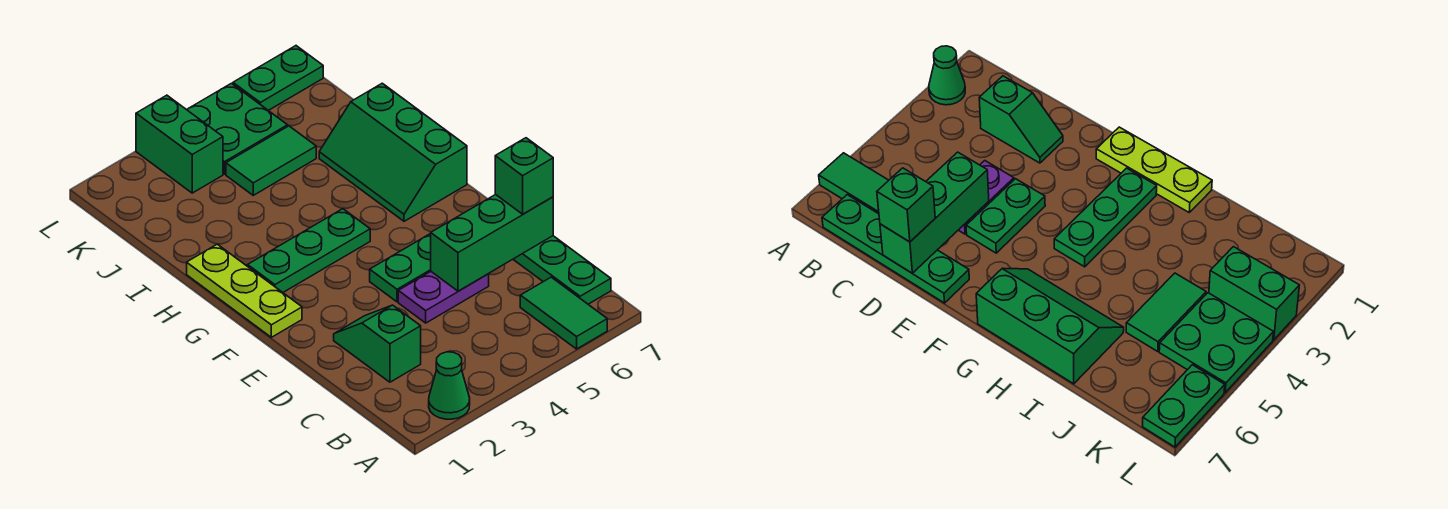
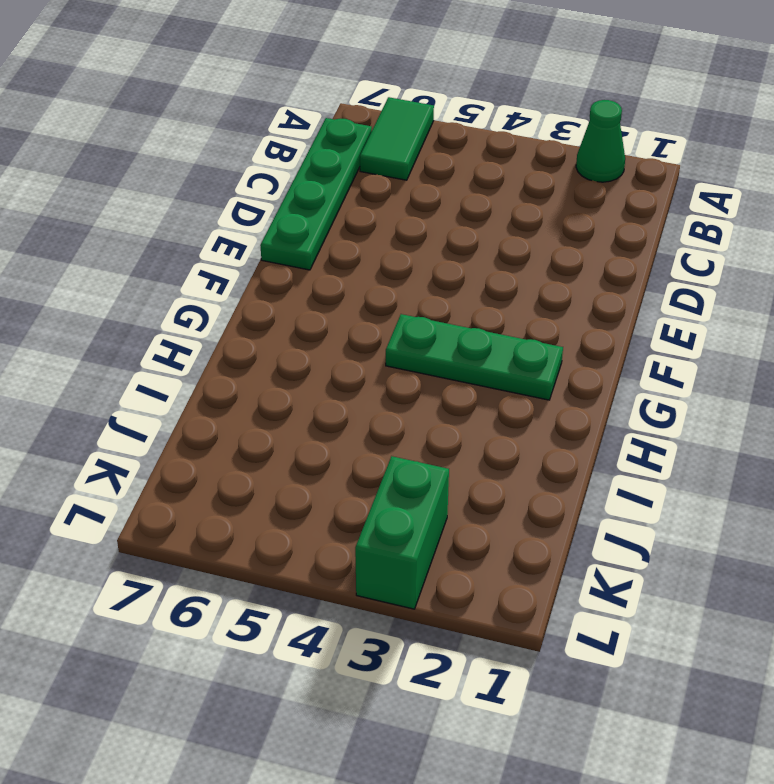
none -> green slope C2:D2 level 1 top C
none -> purple plate D4:D5 level 1
none -> green plate E4:E5 level 1

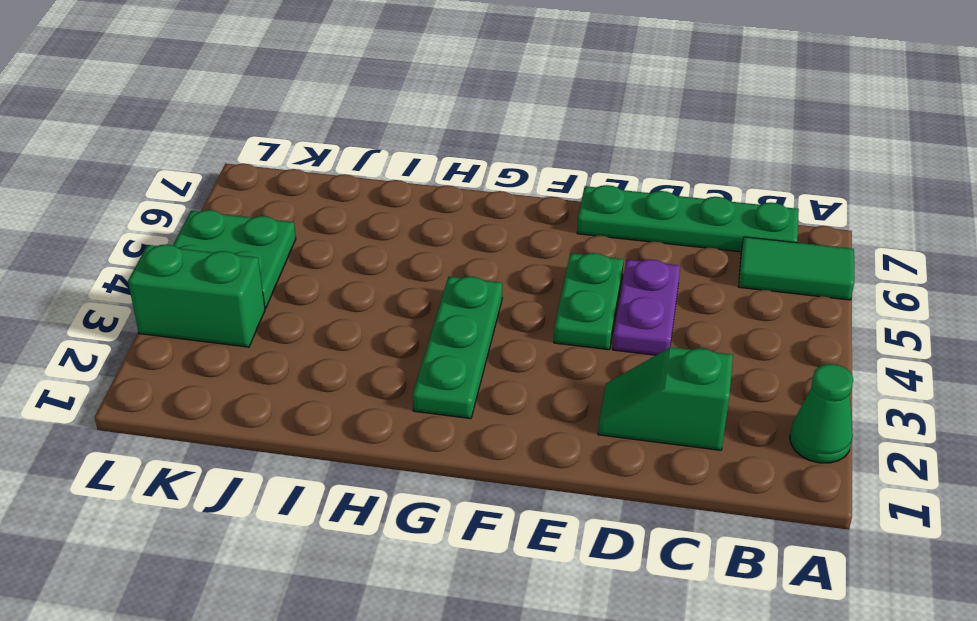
none -> lime plate F1:H1 level 1
none -> green slope G6:I7 level 1 top 7
none -> green tile J4:J5 level 1

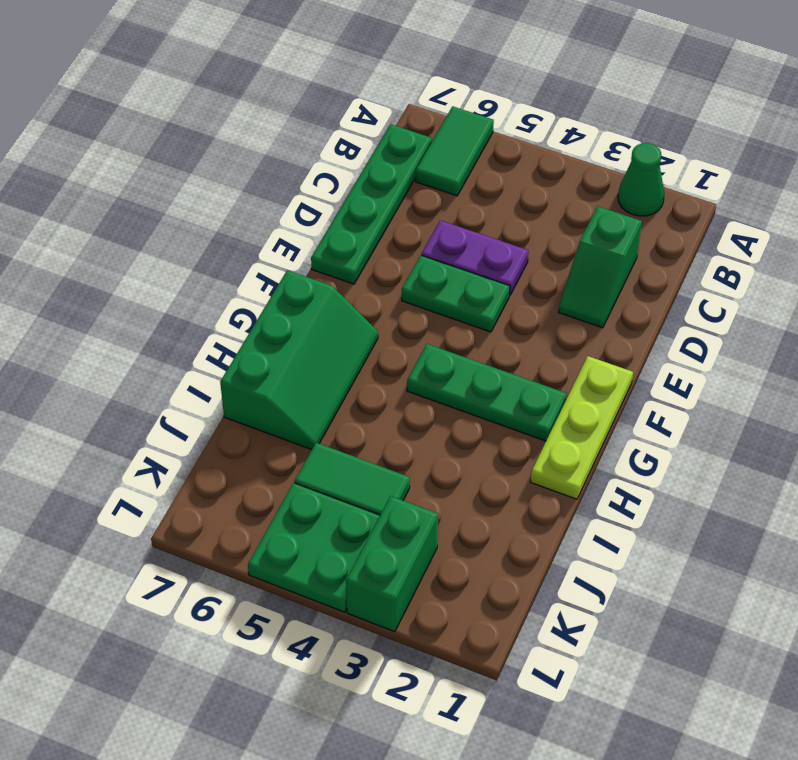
none -> green plate L6:L7 level 1
none -> green brick D5:D7 level 2
none -> green brick D7 level 3

